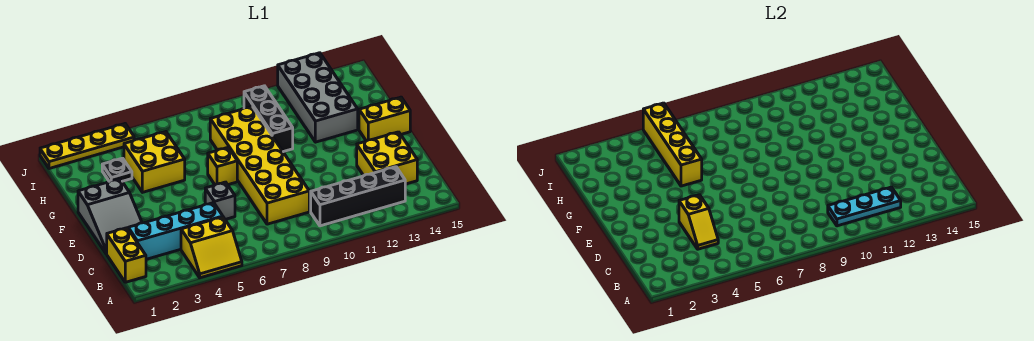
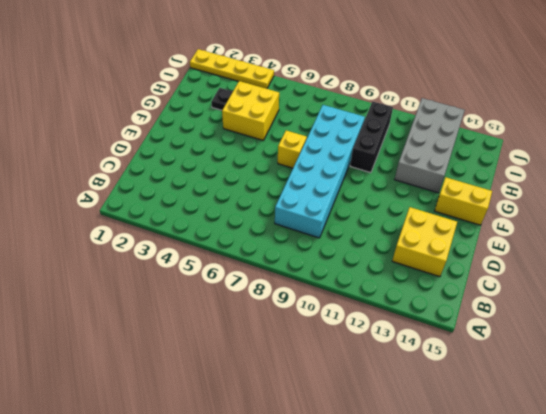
cyan brick C8:H9 level 1 -> yellow brick C8:H9 level 1
none -> yellow slope A4:B5 level 1 top B
none -> yellow brick B1:C1 level 1
none -> black brick B10:B13 level 1

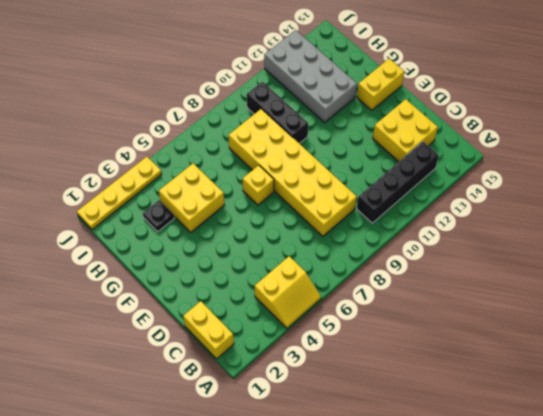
none -> cyan brick C2:C5 level 1
none -> grey slope D1:F2 level 1 top F
none -> grey brick D6 level 1

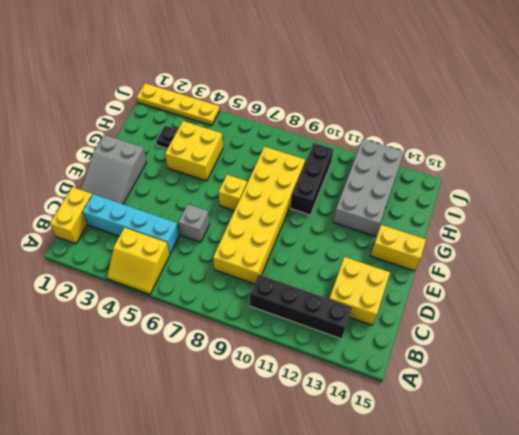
none -> cyan plate B10:B12 level 2
none -> yellow slope C4:D4 level 2 top D
none -> yellow brick G5:J5 level 2

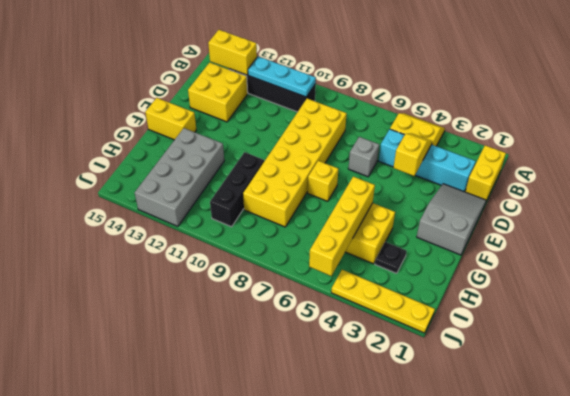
yellow brick B13:B14 level 2 -> none

